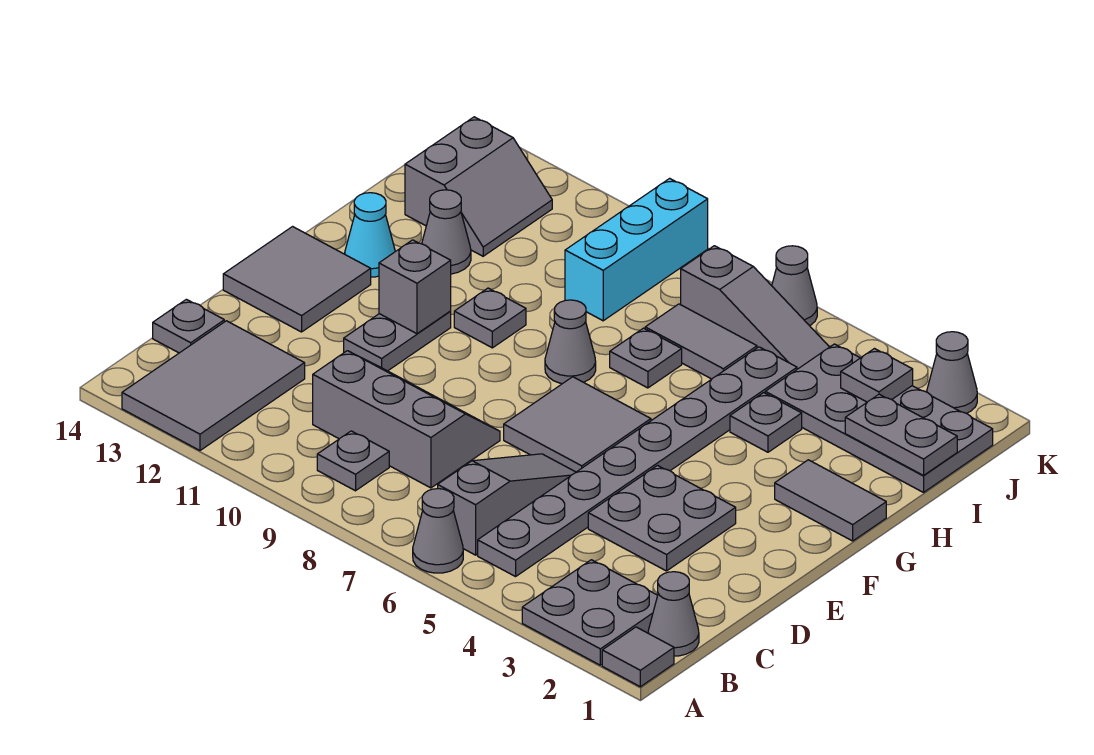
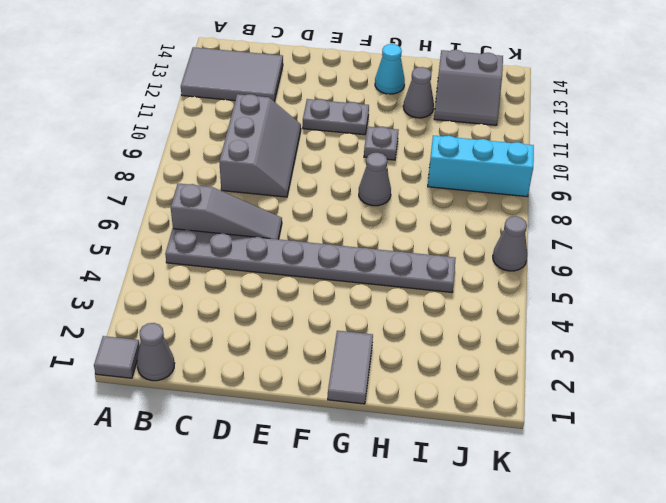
none -> grey plate A2:B3 level 1
none -> grey cone A6 level 1
none -> grey plate B9 level 1
none -> grey plate C14 level 1

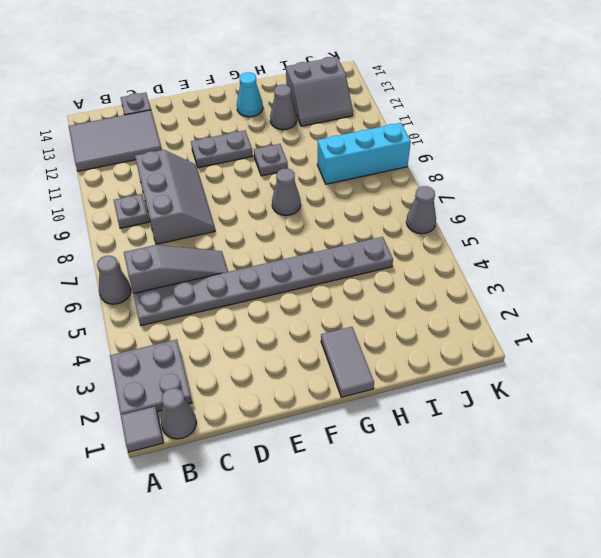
none -> grey plate D3:E4 level 1
none -> grey tile E6:F7 level 1
none -> grey tile E13:F14 level 1
none -> grey plate H4 level 1

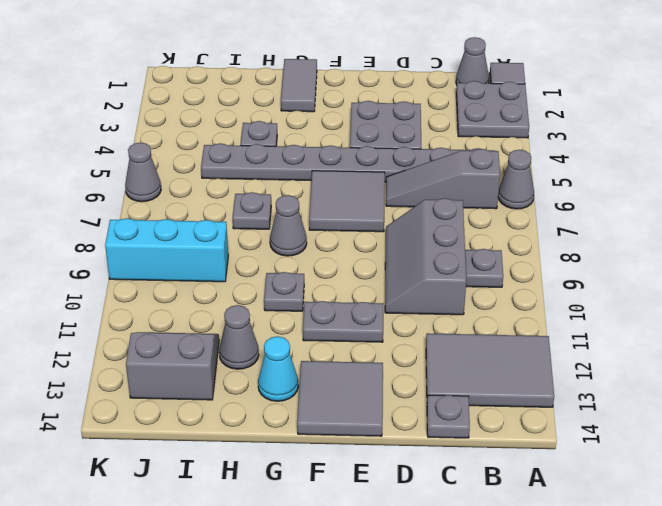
none -> grey plate I1:J4 level 1
none -> grey tile I6:I7 level 1
none -> grey slope J5:J7 level 1 top 7
none -> grey cone K2 level 1

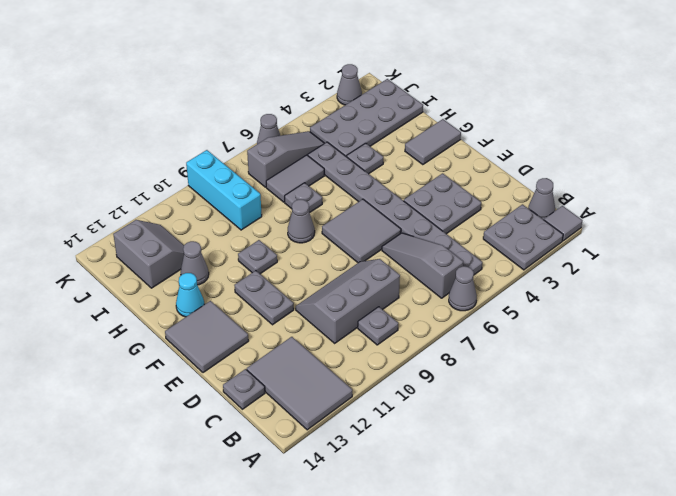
none -> grey brick F11 level 2
none -> grey plate I1:I2 level 2
none -> grey plate J3 level 2

